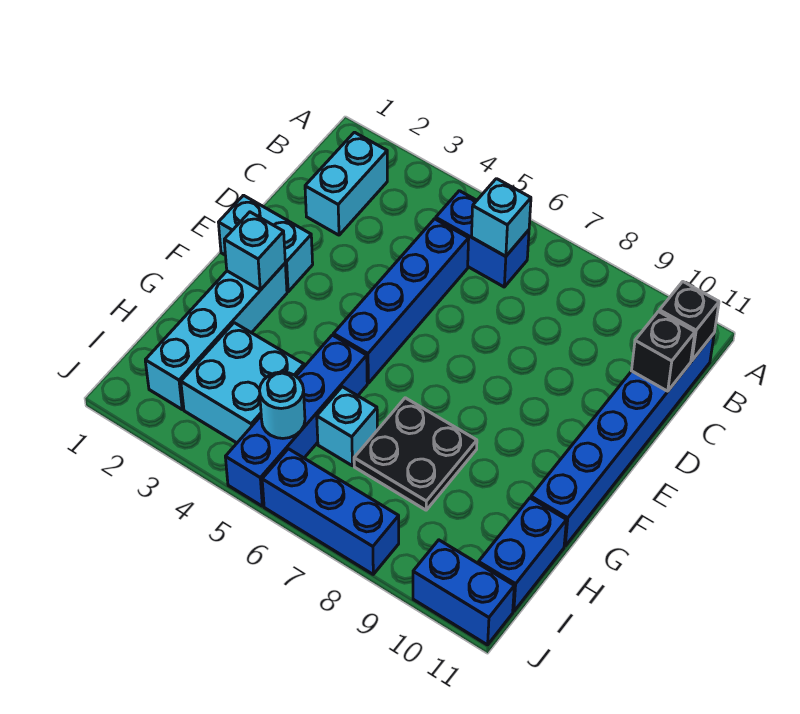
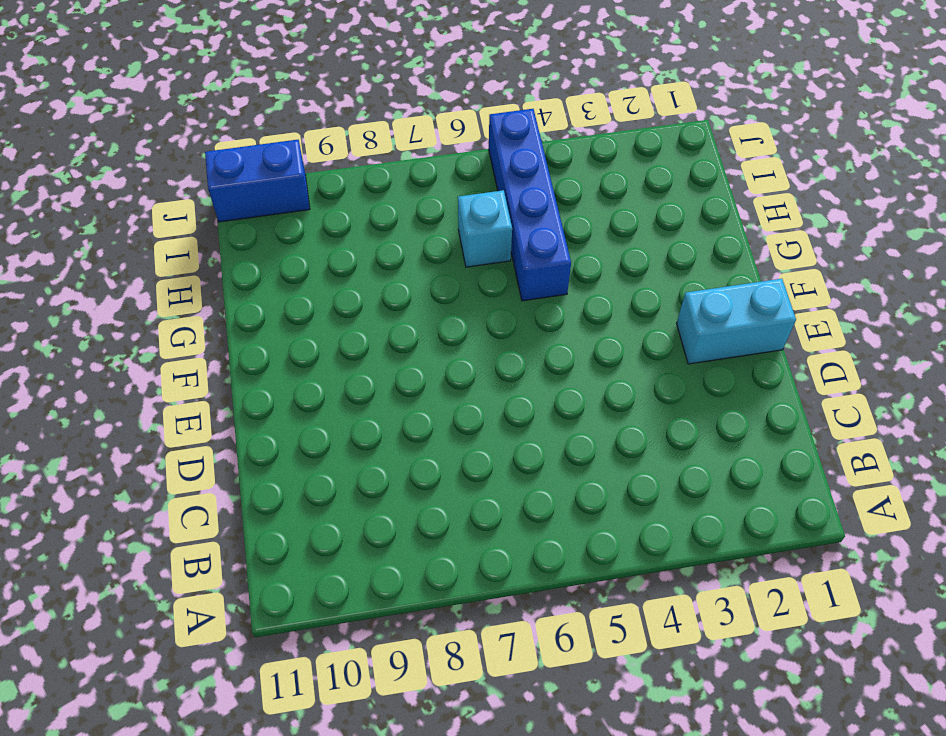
none -> cyan brick B2:C2 level 1
none -> blue brick B5:B6 level 1
none -> blue brick B11:G11 level 1

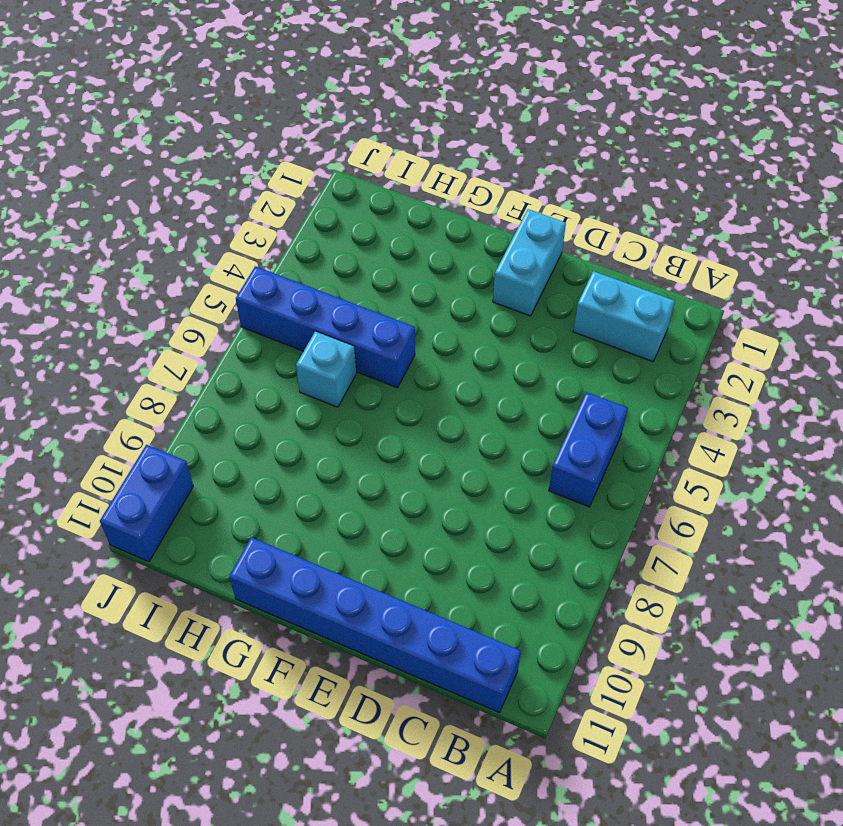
none -> blue brick C5:F5 level 1
none -> cyan brick F2:I2 level 1
none -> black plate G7:H8 level 1

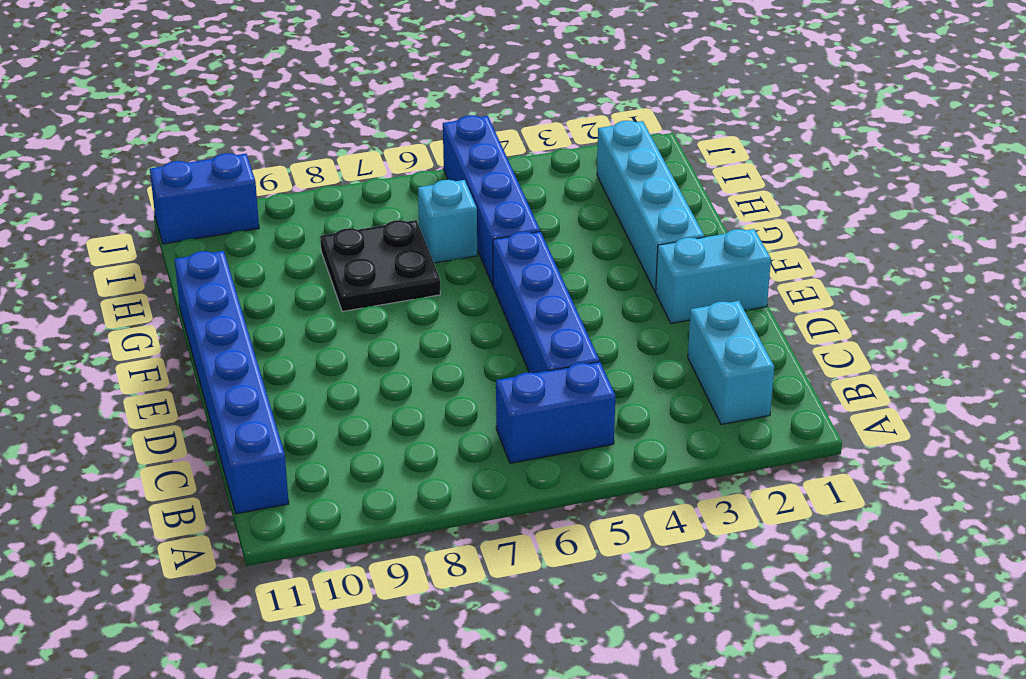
none -> cyan brick H3:I4 level 1
none -> blue brick H11:I11 level 1
none -> blue brick J6:J8 level 1

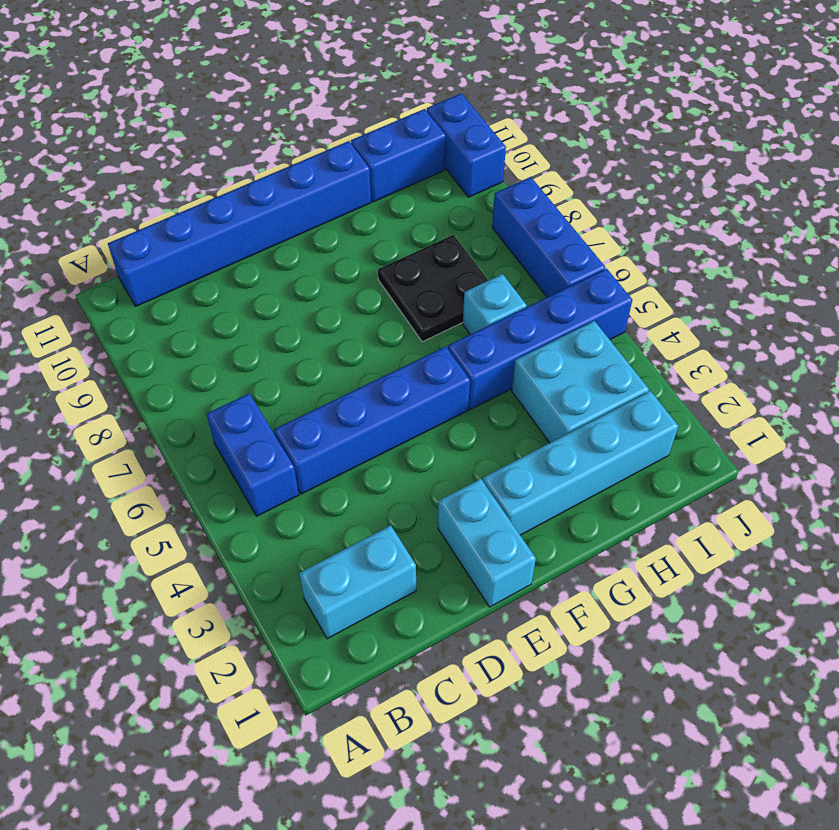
none -> cyan brick B6 level 2
none -> black brick B11 level 2
none -> black brick C11 level 2

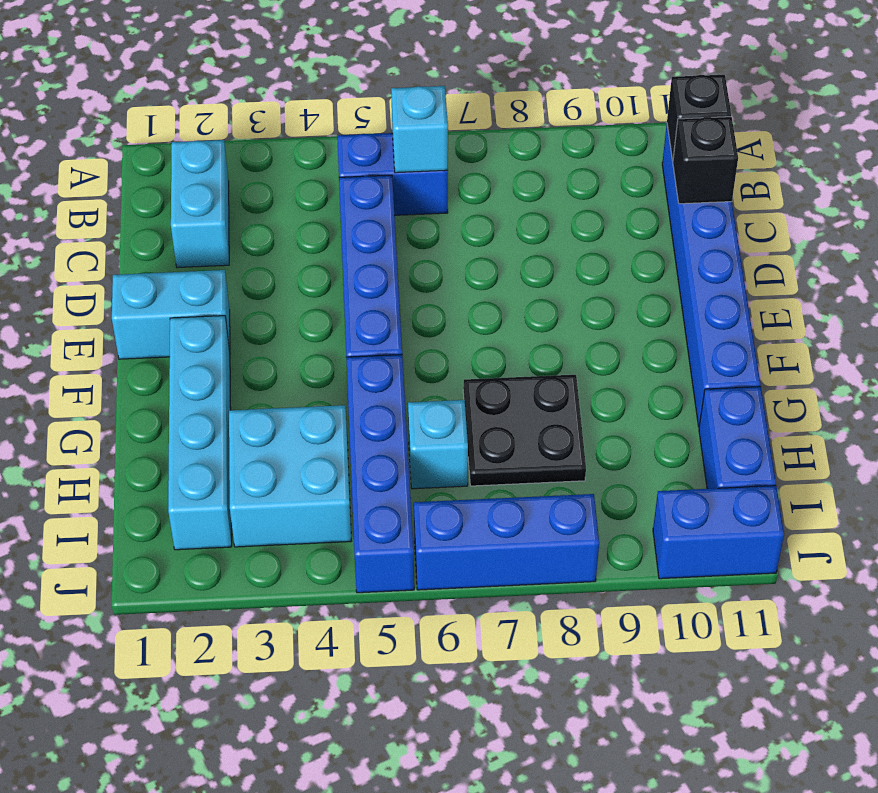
none -> cyan brick F2 level 2
none -> cyan round brick I5 level 2

